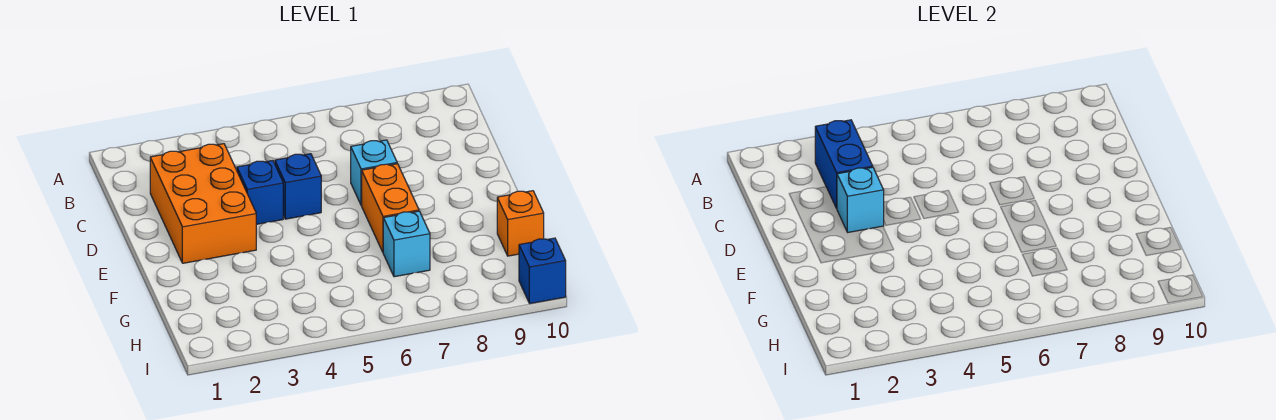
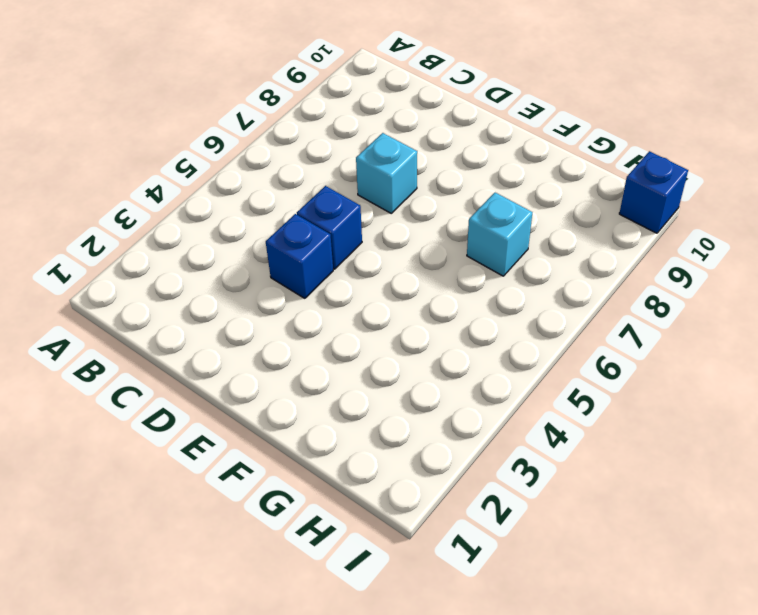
none -> orange brick C2:E3 level 1
none -> orange brick E7:F7 level 1

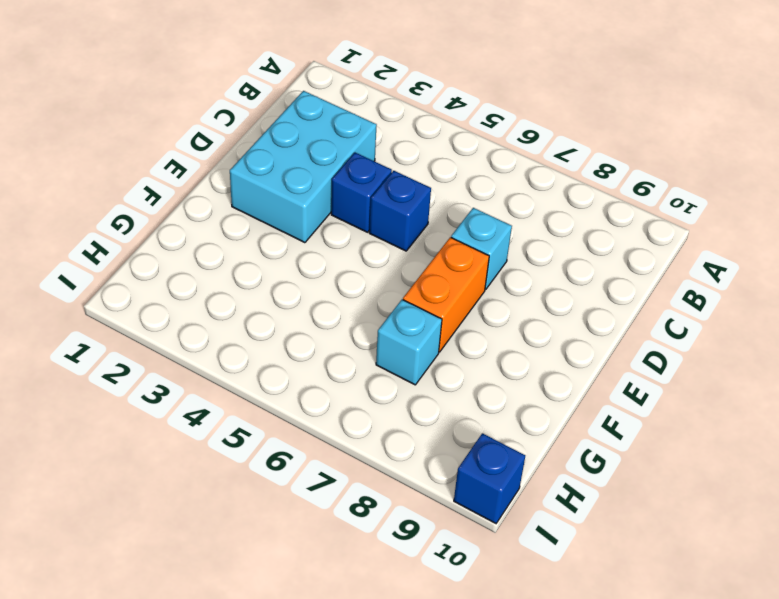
cyan brick C2:E3 level 1 -> orange brick C2:E3 level 1
none -> orange brick G10 level 1
none -> blue brick B3:C3 level 2

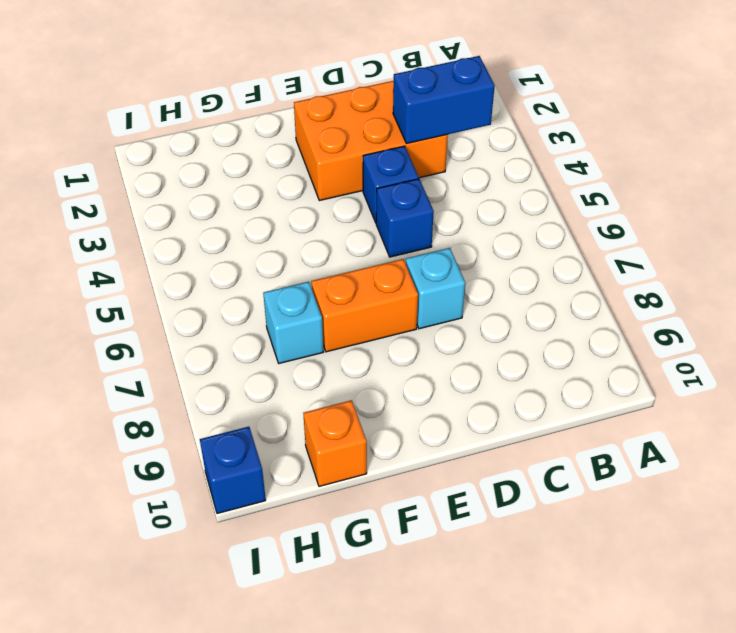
none -> cyan brick D3 level 2

